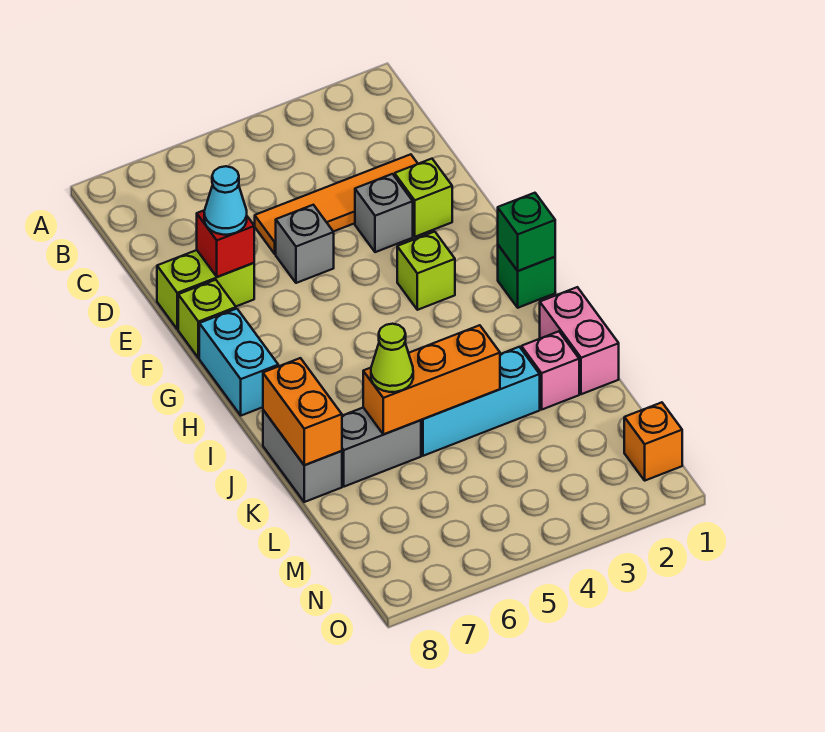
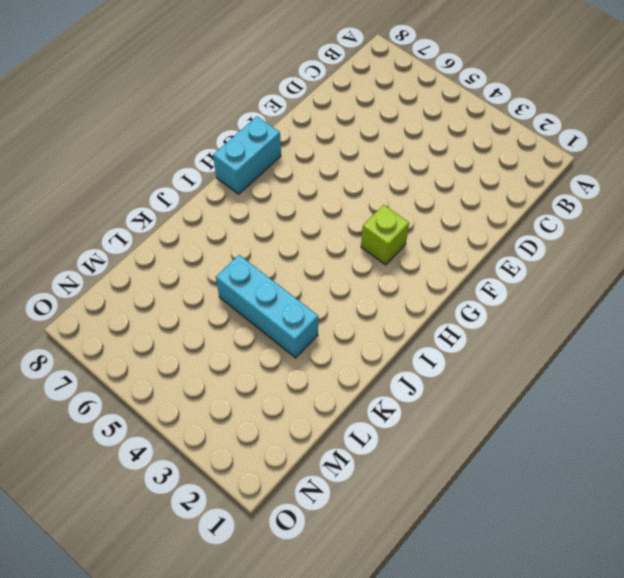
none -> orange tile D2:D5 level 1
none -> lime brick E2 level 1
none -> grey brick E3 level 1

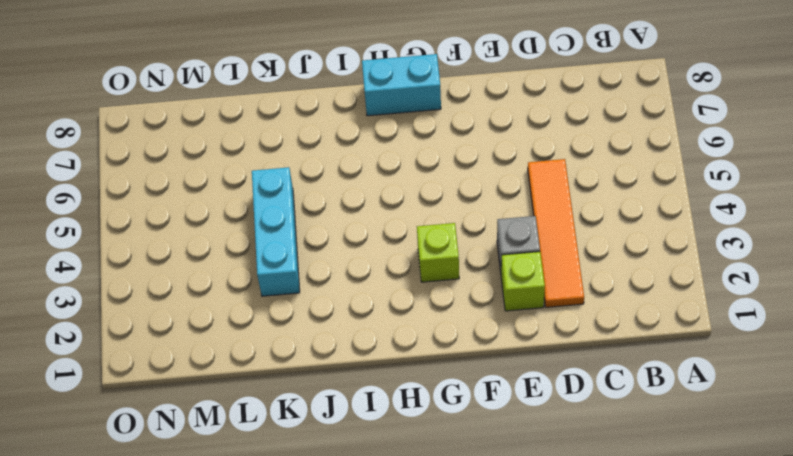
none -> grey brick E5 level 1
none -> lime brick E7:E8 level 1
none -> lime brick F8 level 1

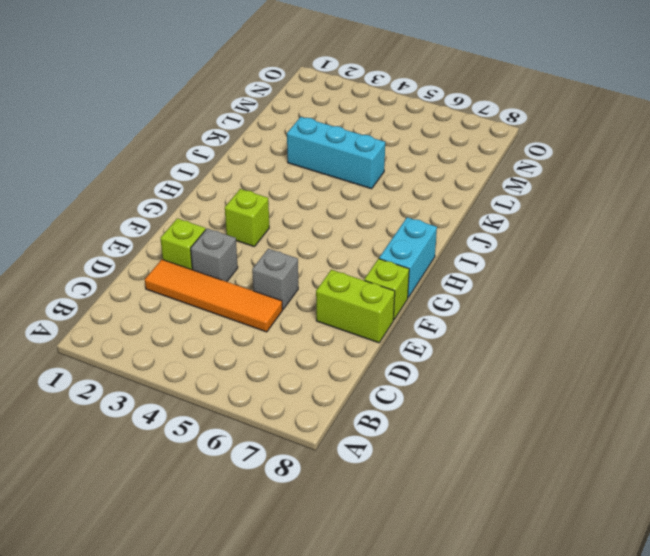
none -> green brick H1 level 1
none -> pink brick J1:K1 level 1
none -> grey brick J8:K8 level 1

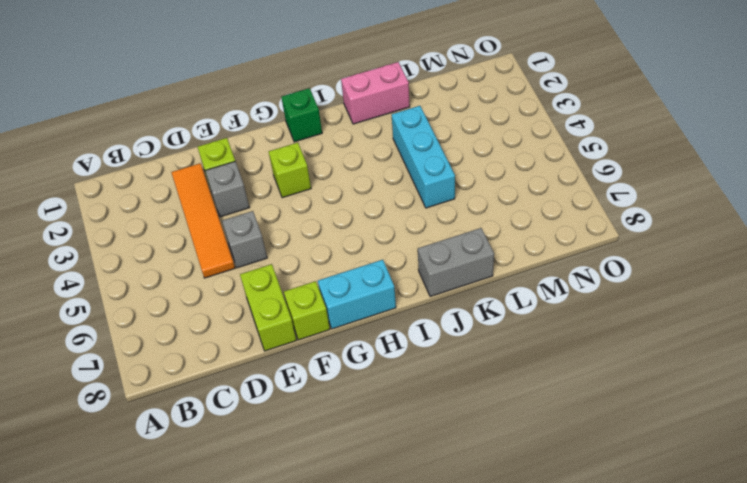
none -> pink brick K2 level 1
none -> grey brick K6:K7 level 1
none -> orange brick N1 level 1

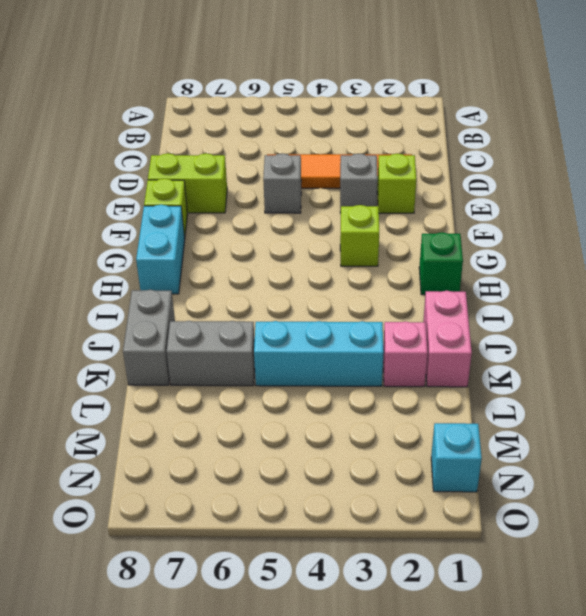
cyan brick N1 level 1 -> orange brick N1 level 1
none -> red brick E7 level 2
none -> green brick H1 level 2
none -> orange brick J8:K8 level 2

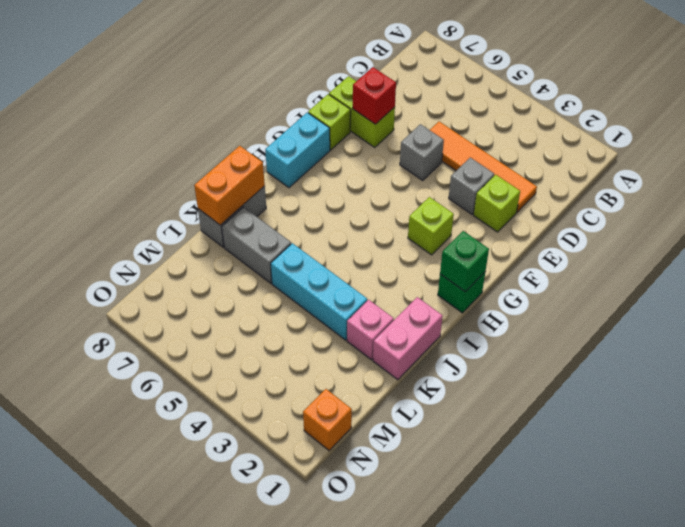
none -> orange brick K4:K6 level 2
none -> cyan cone E7 level 3
none -> lime cone K6 level 3

